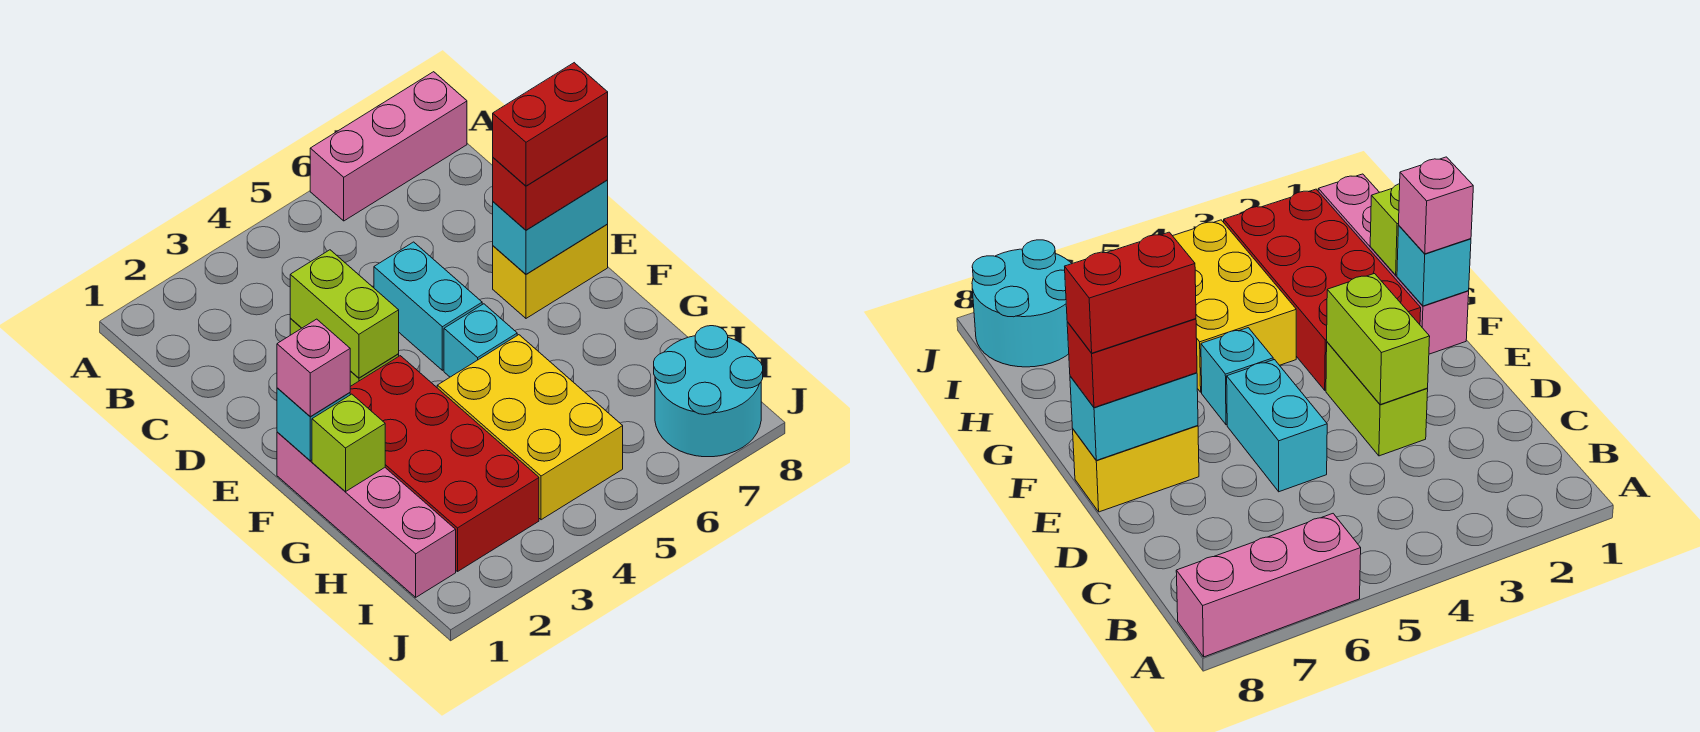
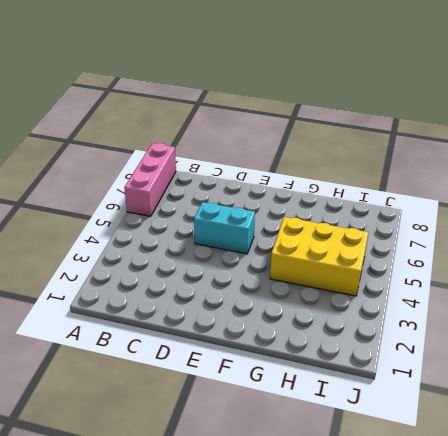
none -> lime brick D3:E3 level 1
none -> yellow brick E7:E8 level 1
none -> pink brick F1:I1 level 1

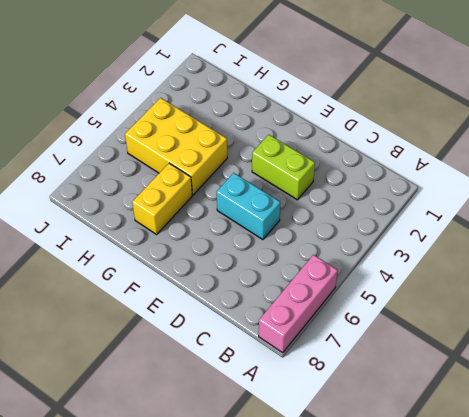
yellow brick G6:G7 level 1 -> yellow brick E7:E8 level 1
none -> pink brick F1:I1 level 1
none -> red brick F2:I3 level 1
none -> cyan brick F5 level 1

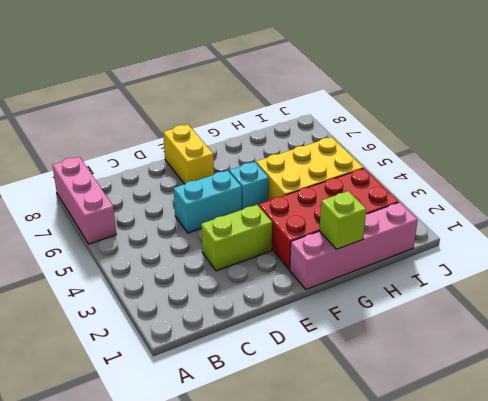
none -> cyan round brick I7:J8 level 1
none -> lime brick D3:E3 level 2
none -> cyan brick E7:E8 level 2

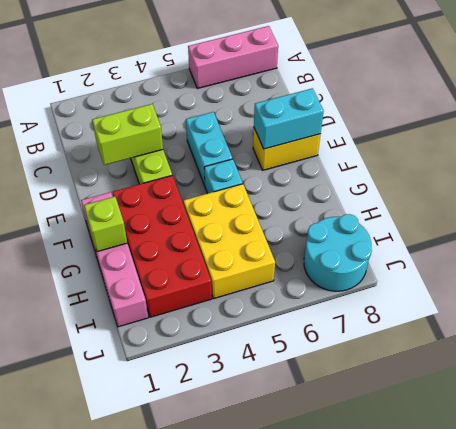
lime brick D2:D3 level 2 -> lime brick D3:E3 level 2
none -> cyan brick F1 level 2
none -> red brick E7:E8 level 3
none -> pink brick F1 level 3

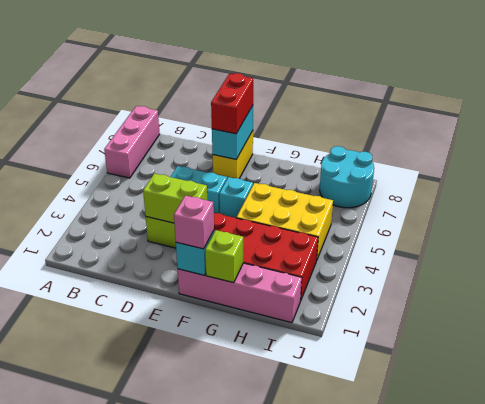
none -> red brick E7:E8 level 4

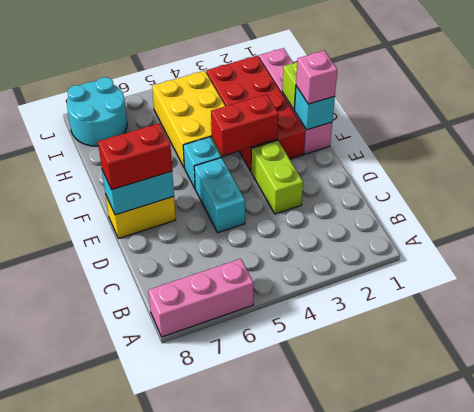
red brick F3:F4 level 2 -> red brick E7:E8 level 4
none -> lime brick D3:E3 level 2

